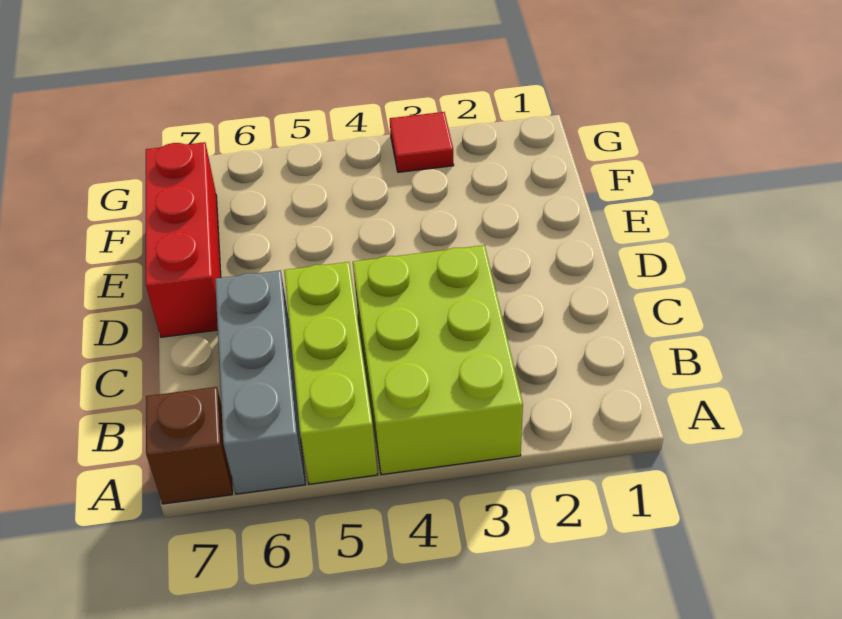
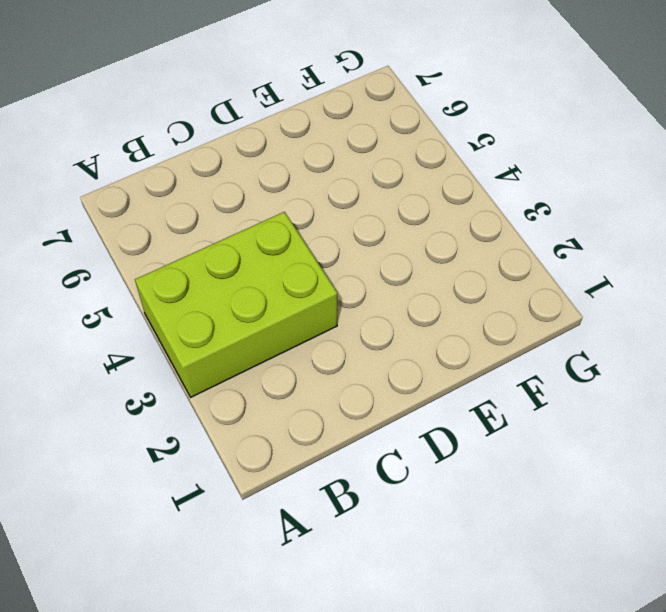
none -> lime brick A5:C5 level 1
none -> grey brick A6:C6 level 1

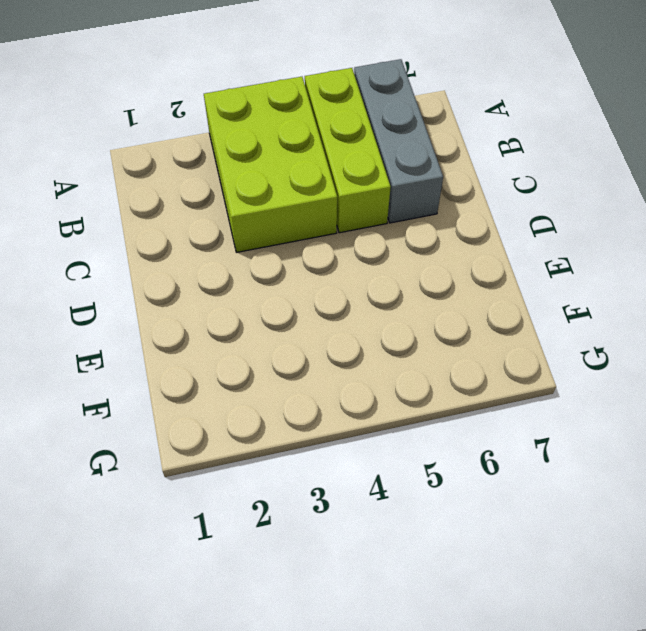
none -> brown brick A7 level 1
none -> red brick D7:F7 level 1

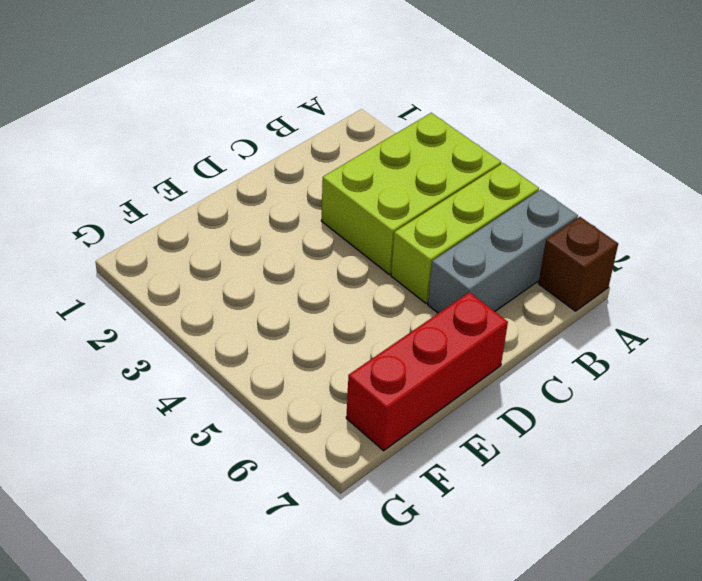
none -> red tile G3 level 1

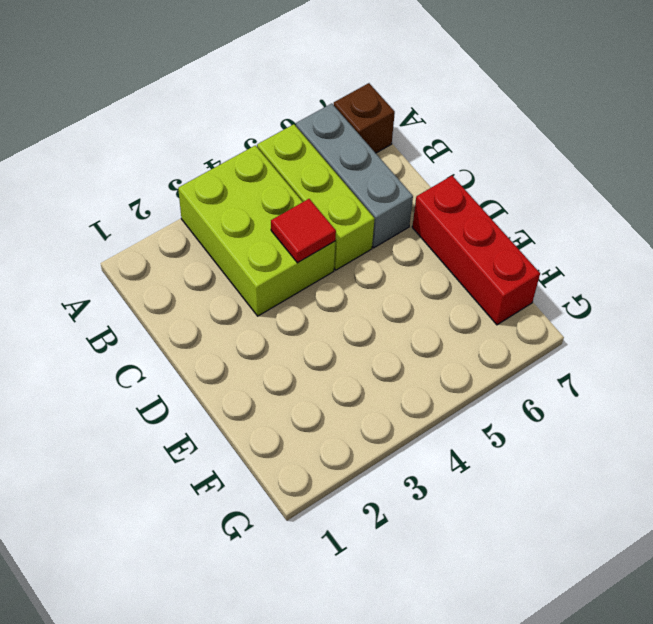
red tile C4 level 2 -> red tile G3 level 1

